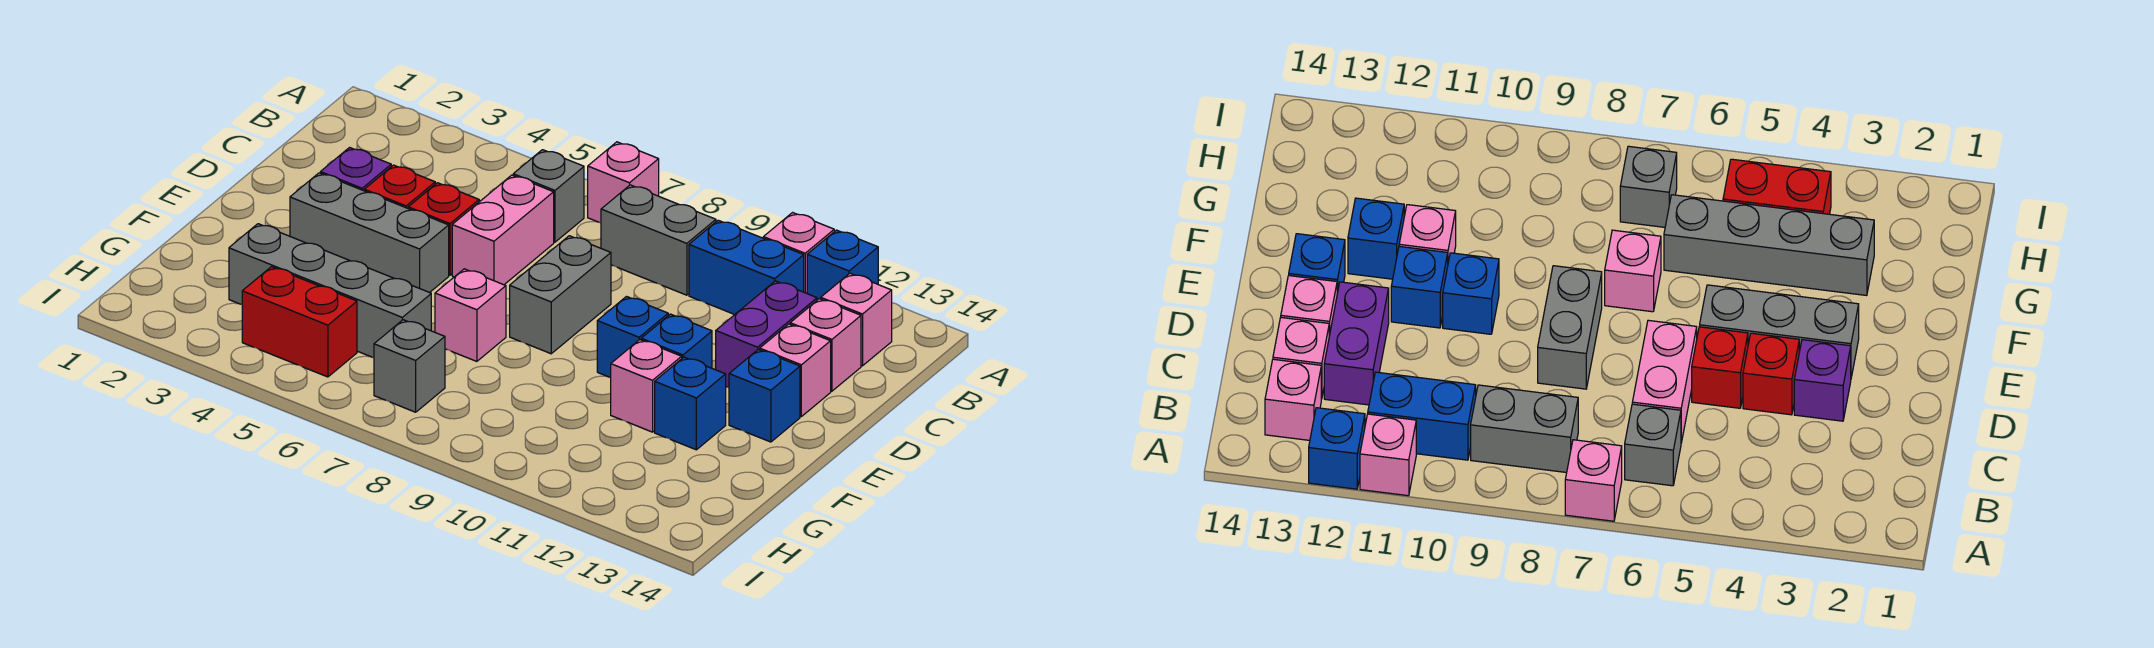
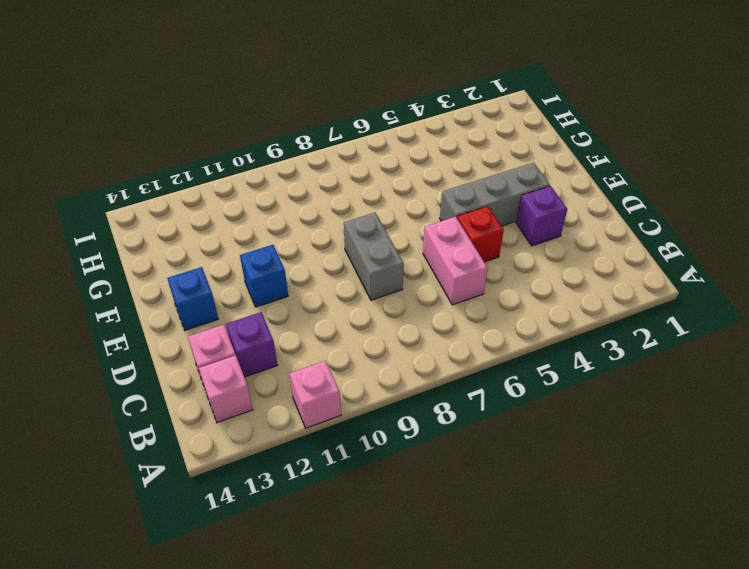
purple brick C12 level 1 -> purple brick C12:D12 level 1
none -> pink brick A7 level 1
none -> blue brick A12 level 1
none -> grey brick B6 level 1

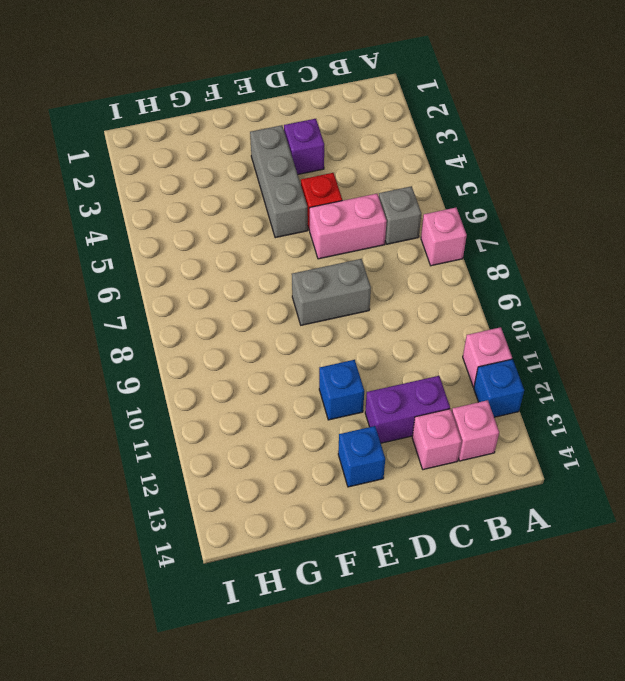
none -> grey brick B8:B9 level 1
none -> blue brick B10:B11 level 1
none -> red brick D4 level 1

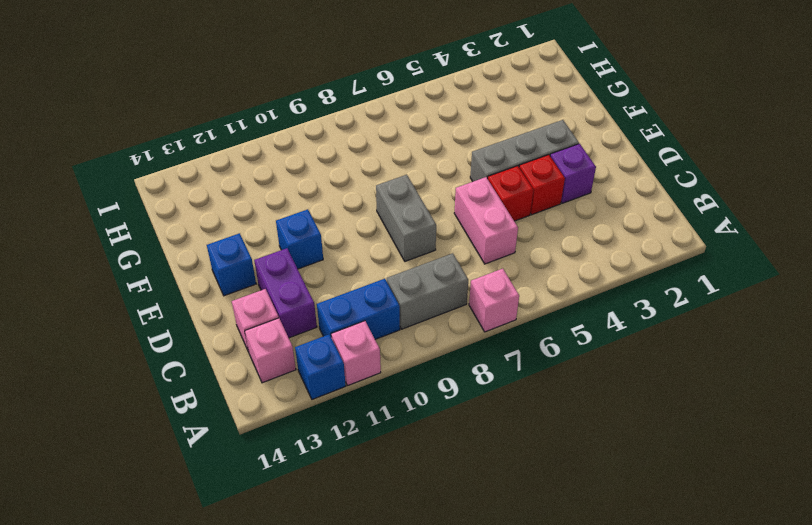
none -> grey brick B6 level 1
none -> pink brick D13 level 1
none -> blue brick E10 level 1

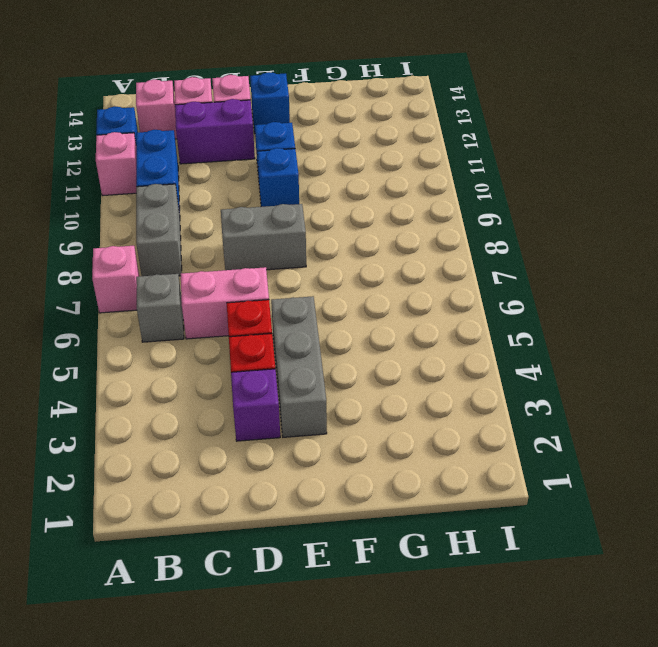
none -> pink brick F7 level 1
none -> pink brick F11 level 1
none -> blue brick F12 level 1

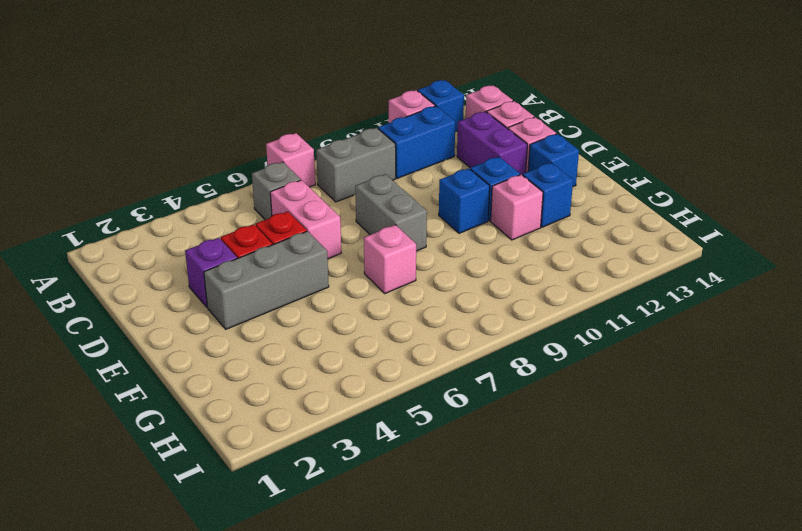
none -> grey brick G3:G6 level 1
none -> red brick H4:H5 level 1
none -> grey brick H7 level 1

